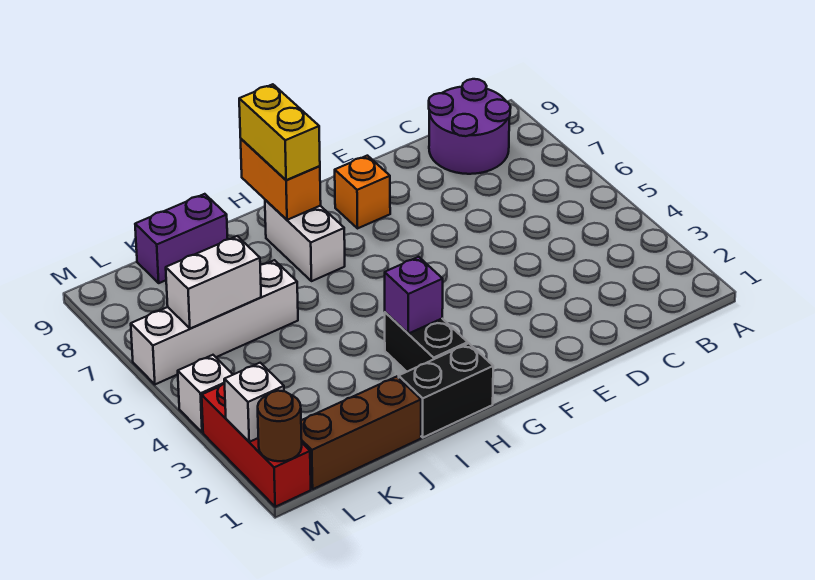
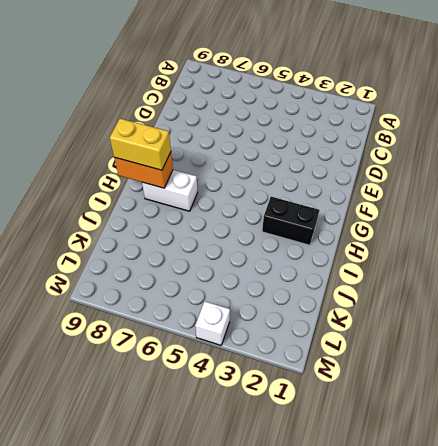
none -> purple round brick B8:C9 level 1
none -> orange brick F8 level 1
none -> black brick H1:I1 level 1

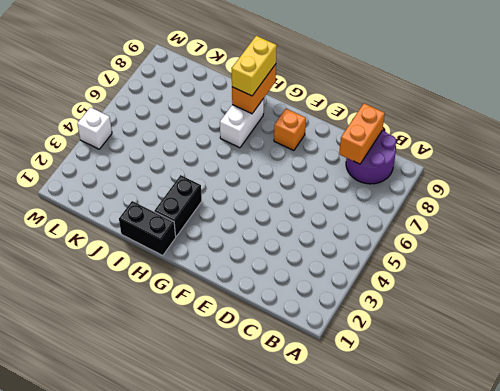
orange brick C8:C9 level 2 -> none
none -> brown brick J1:L1 level 1
none -> white brick J6:M6 level 1
none -> purple brick J9:K9 level 1

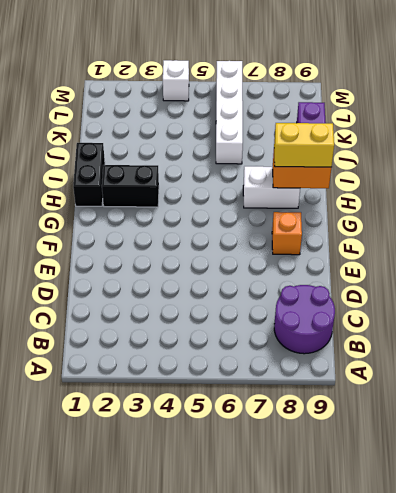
none -> brown brick J1:L1 level 1
none -> red brick M1:M3 level 1
none -> purple brick H3 level 2

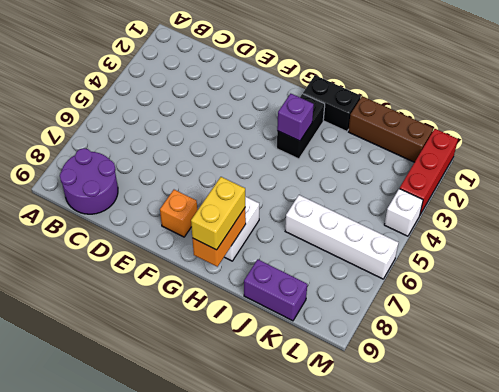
none -> white brick K6:L6 level 2
none -> brown round brick M1 level 2
none -> white brick M2 level 2

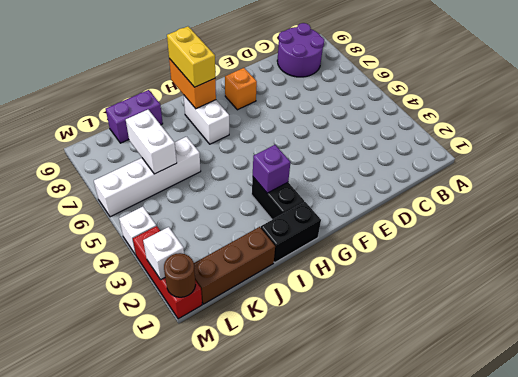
white brick K6:K7 level 2 -> white brick K6:L6 level 2

